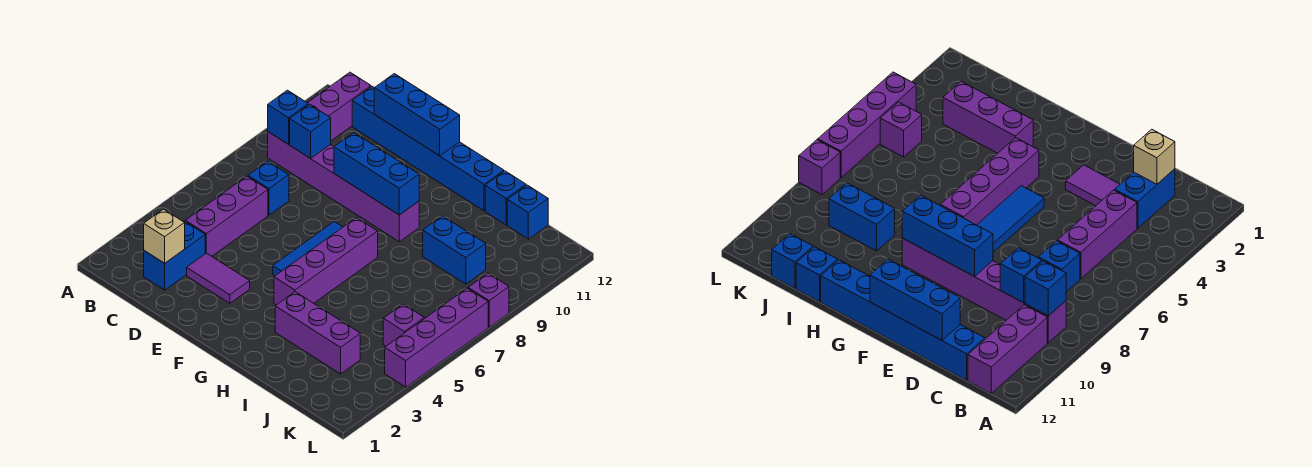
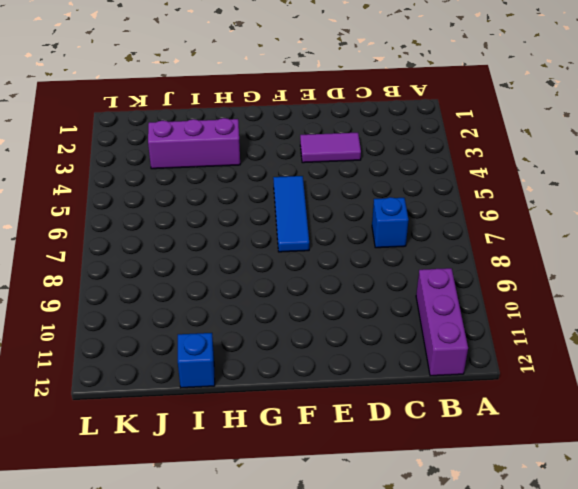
none -> purple brick B9:G9 level 1
none -> blue brick C2:C3 level 1
none -> purple brick C4:C6 level 1

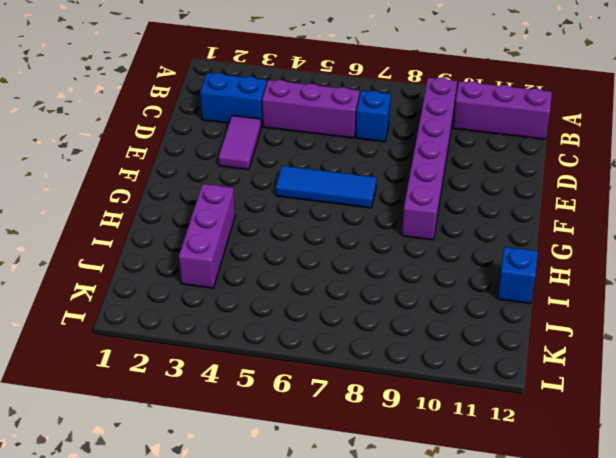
none -> blue brick C12:H12 level 1
none -> purple brick G4:G7 level 1
none -> blue brick I9:J9 level 1

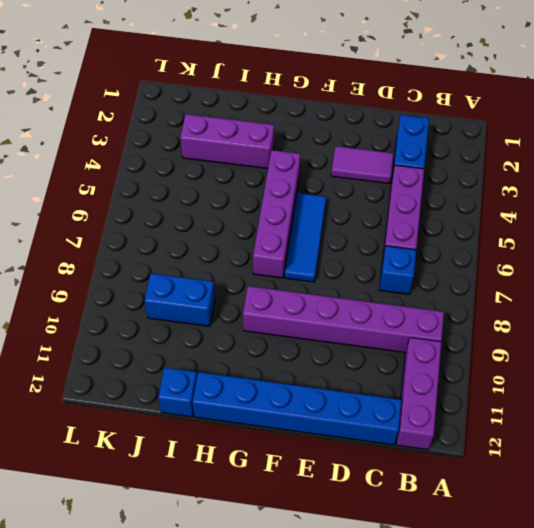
none -> blue brick J12 level 1
none -> purple brick K5 level 1
none -> purple brick L4:L7 level 1

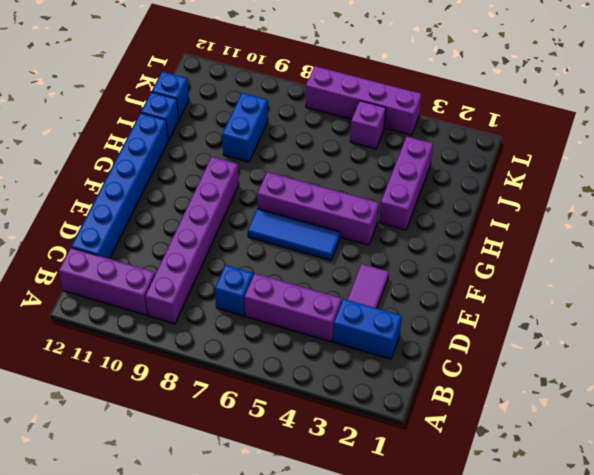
none -> purple brick L8 level 1
none -> blue brick B9 level 2
none -> tan brick C2 level 2

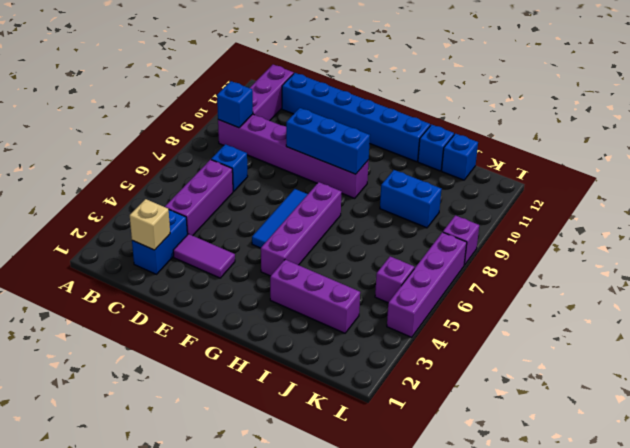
none -> blue brick C9 level 2
none -> blue brick D12:F12 level 2

